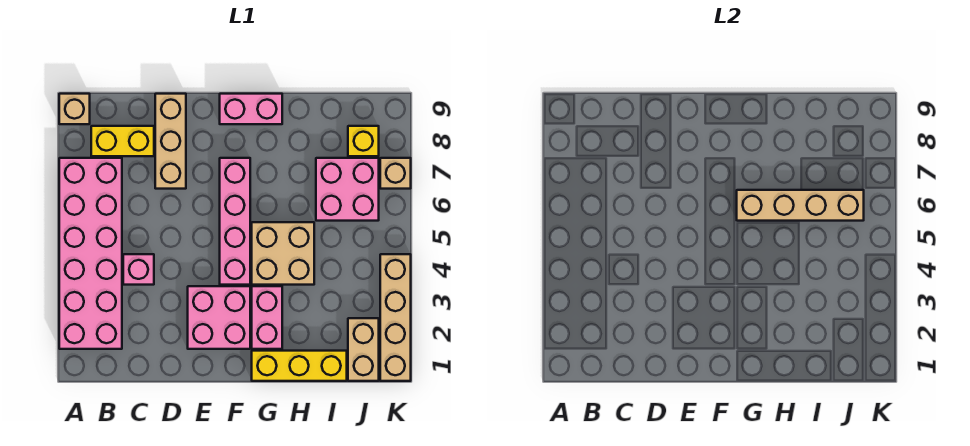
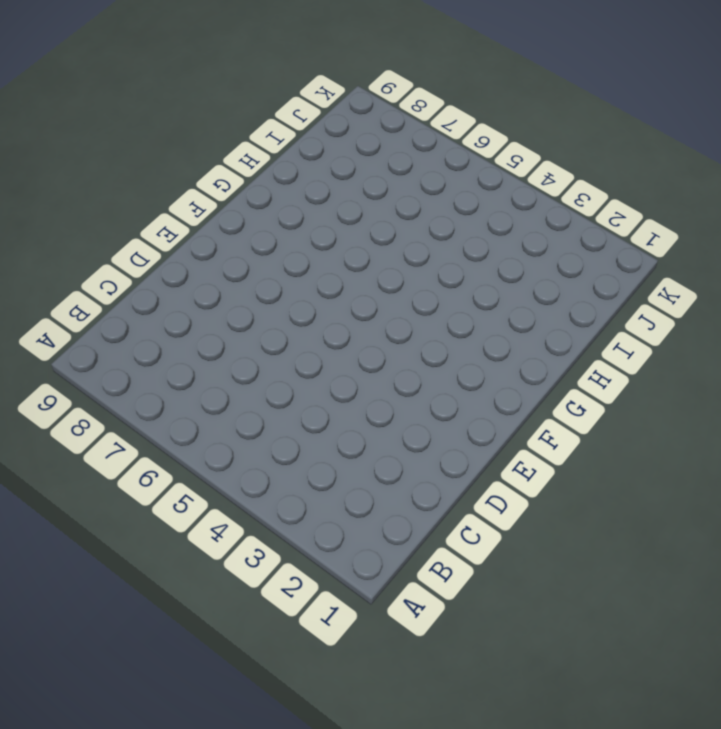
none -> pink brick A2:B7 level 1
none -> tan brick A9 level 1
none -> yellow brick B8:C8 level 1

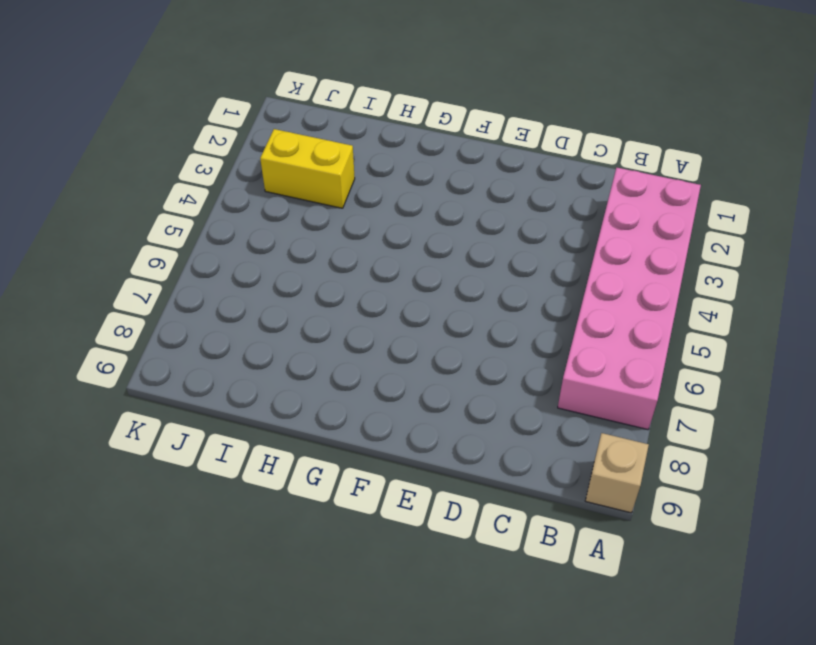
yellow brick I3:J3 level 1 -> yellow brick B8:C8 level 1
none -> pink brick C4 level 1
none -> tan brick D7:D9 level 1
none -> pink brick E2:F3 level 1

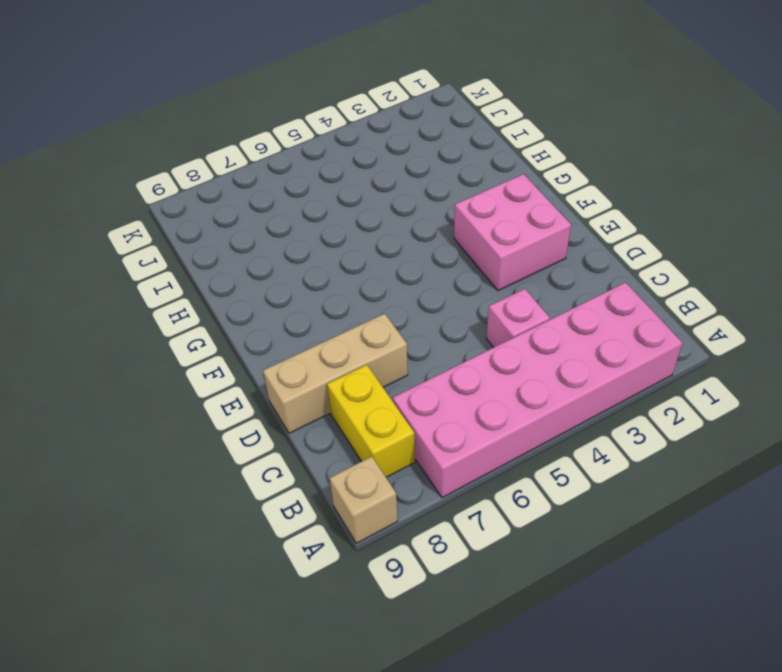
none -> pink brick F4:F7 level 1
none -> pink brick F9:G9 level 1
none -> yellow brick G1:I1 level 1

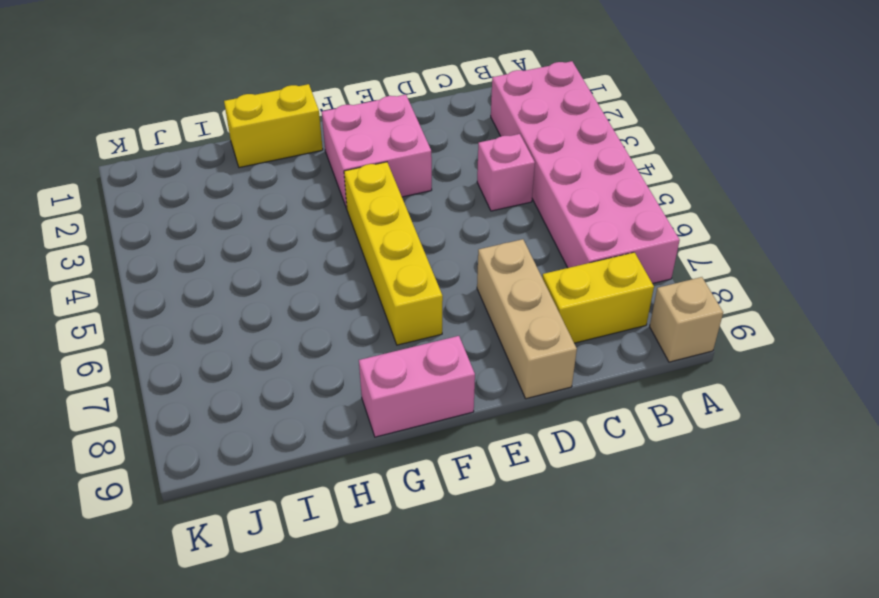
yellow brick F4:F7 level 1 -> pink brick F4:F7 level 1
yellow brick G1:H1 level 1 -> yellow brick G1:I1 level 1
none -> pink brick G2:G3 level 1
none -> tan brick G4:H5 level 1
none -> pink brick I6:J7 level 1

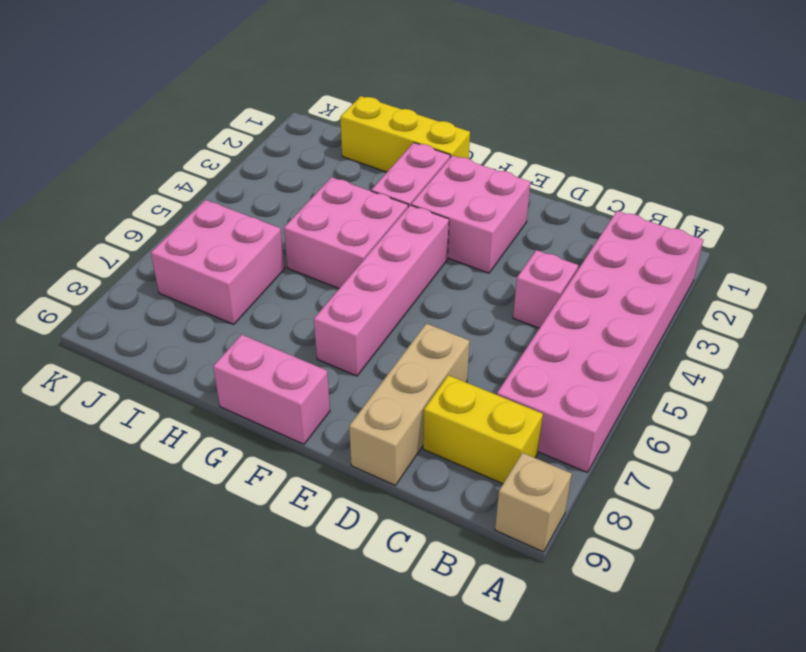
pink brick G4:H5 level 1 -> tan brick G4:H5 level 1
none -> tan brick J1:J2 level 1
none -> yellow brick J8 level 1
none -> tan brick K1:K4 level 1

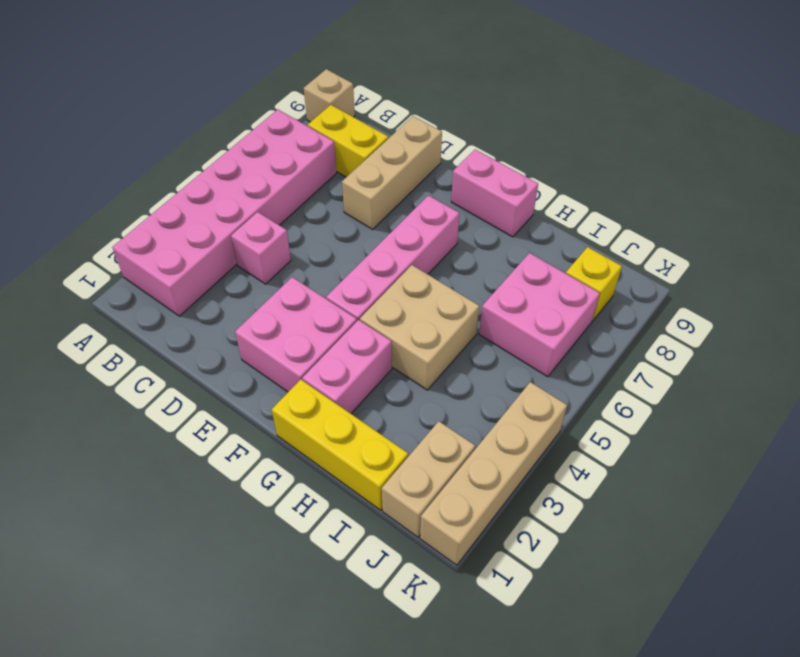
none -> tan brick K7 level 1
none -> tan brick G6:J6 level 2

